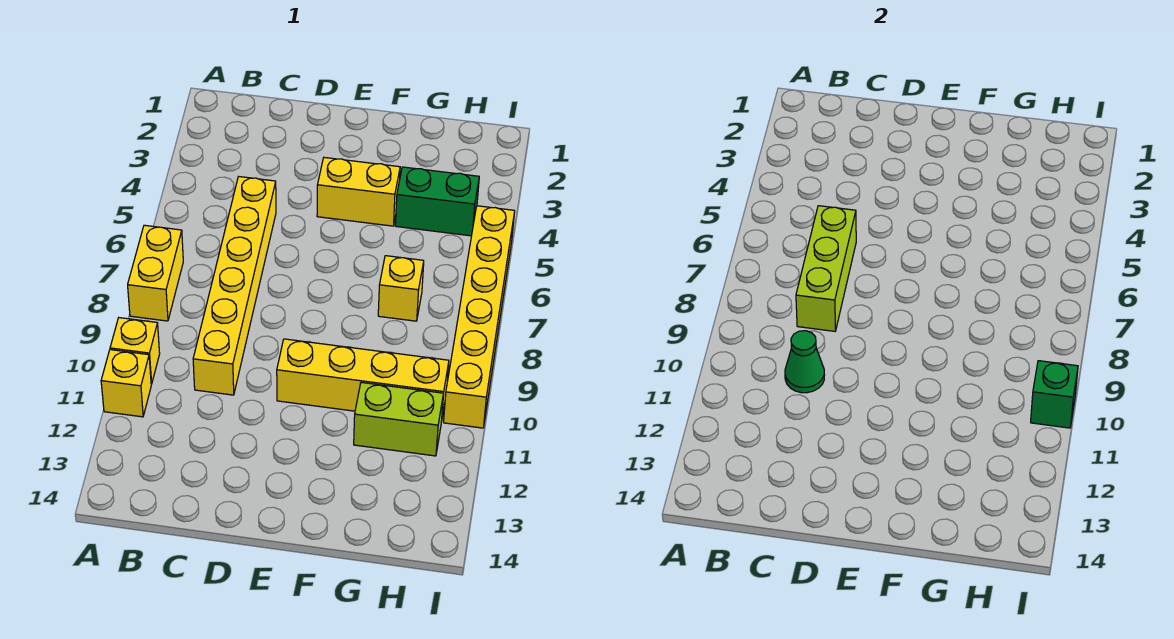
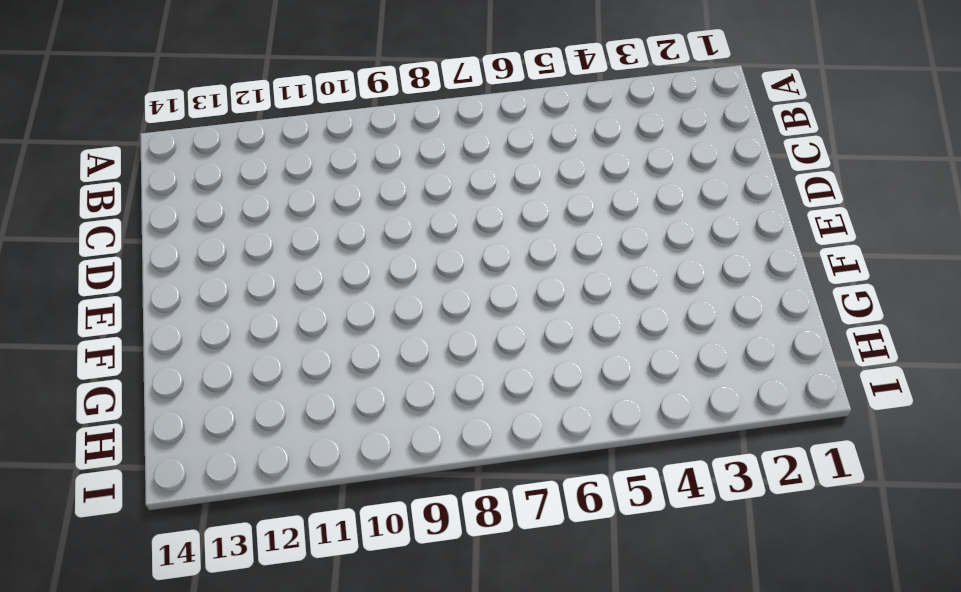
none -> yellow brick A7:A8 level 1
none -> yellow brick A10 level 1
none -> yellow brick A11 level 1

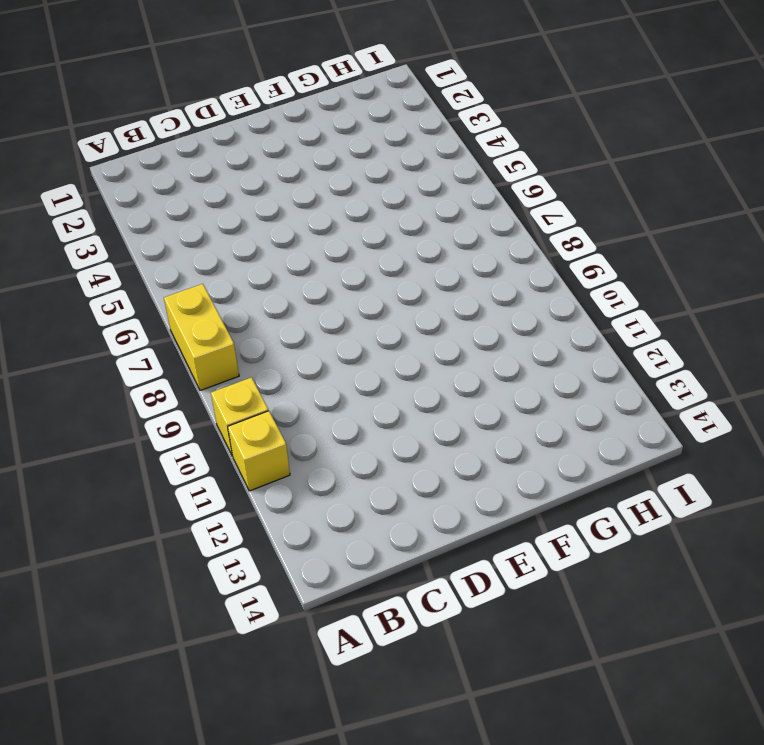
none -> yellow brick C5:C10 level 1
none -> yellow brick E4:F4 level 1
none -> yellow brick E10:H10 level 1

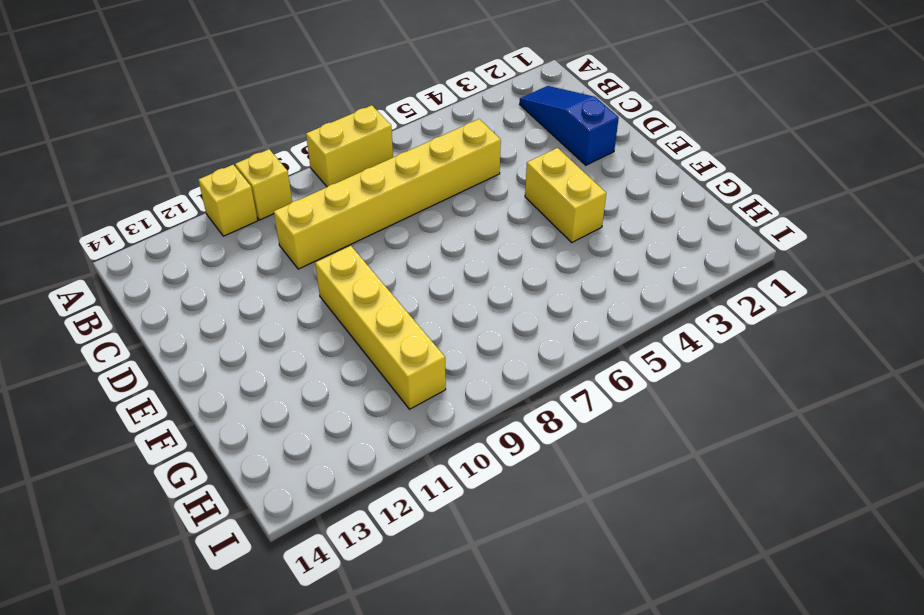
blue slope B2:D2 level 1 top D -> none
none -> green brick G4:H4 level 1
none -> yellow brick G7 level 1
none -> lime brick G11:H11 level 1

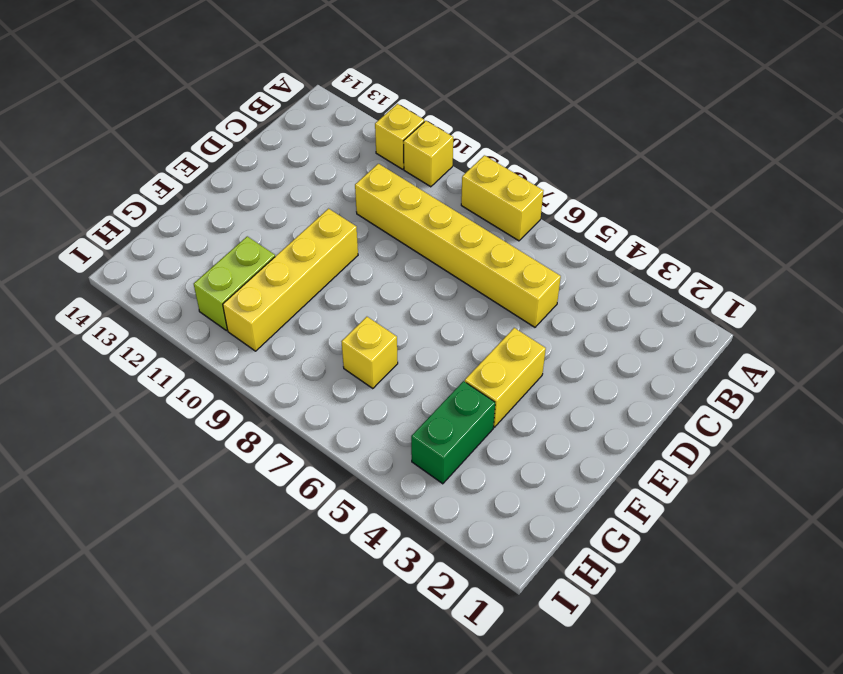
none -> yellow brick I5:I10 level 1
none -> lime brick C6:C8 level 2
none -> green cone C10 level 2

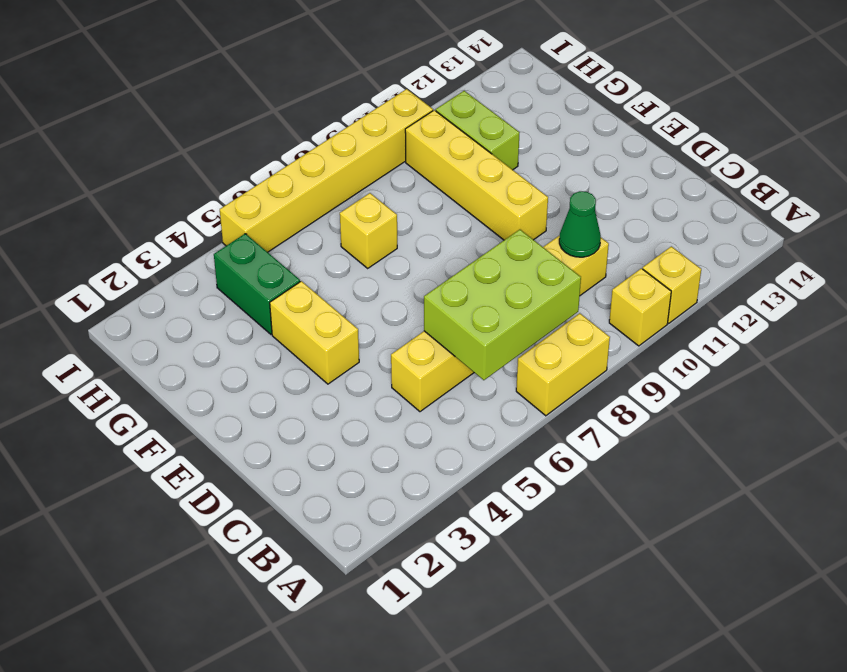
lime brick B6:C8 level 2 -> lime brick C6:C8 level 2
none -> green brick I10 level 2

